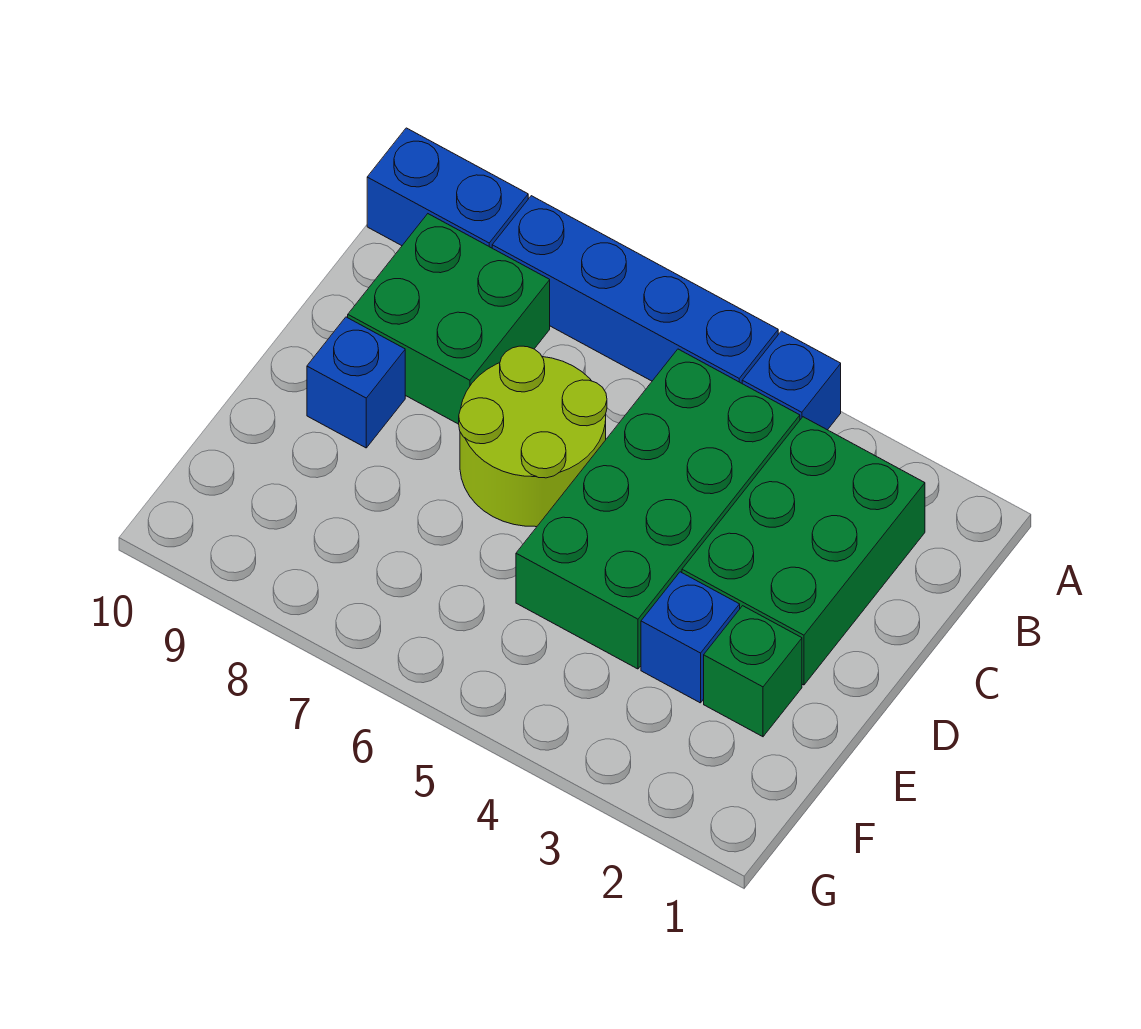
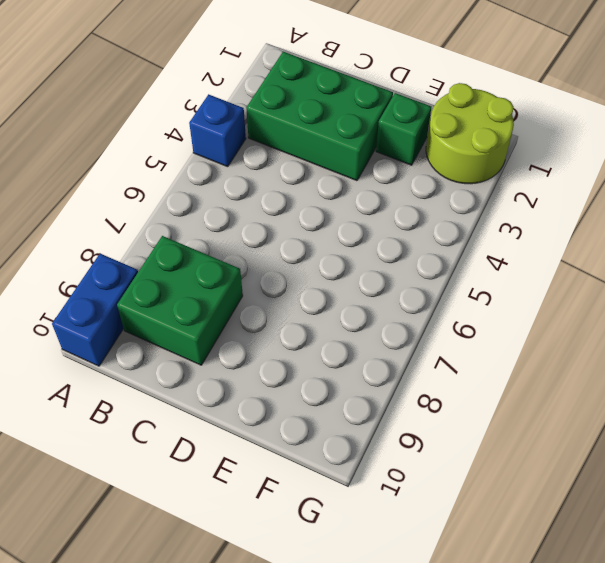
lime round brick F1:G2 level 1 -> lime round brick C6:D7 level 1
none -> blue brick A5:A8 level 1
none -> green brick B4:E5 level 1

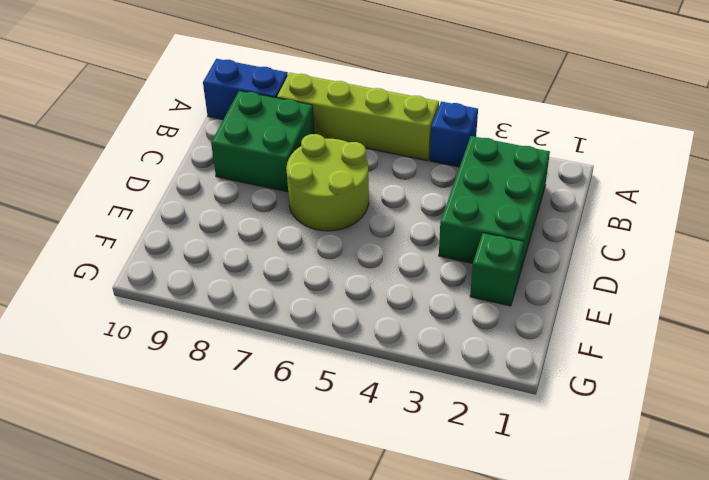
lime brick A5:A8 level 1 -> blue brick A5:A8 level 1
none -> green brick B4:E5 level 1
none -> blue brick D9 level 1

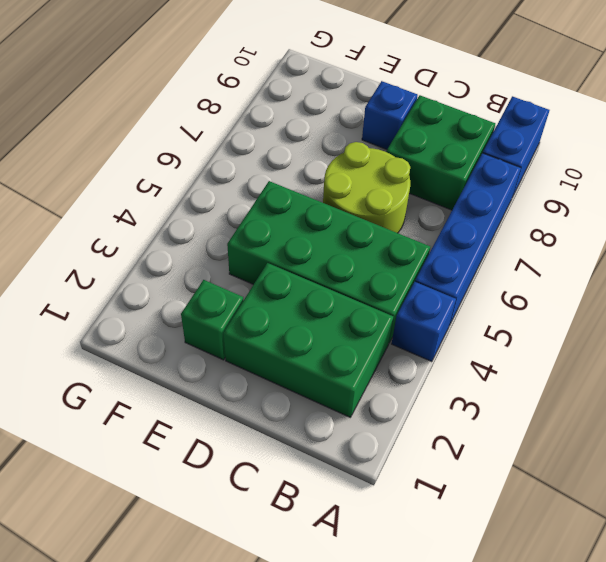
none -> blue brick E3 level 1

